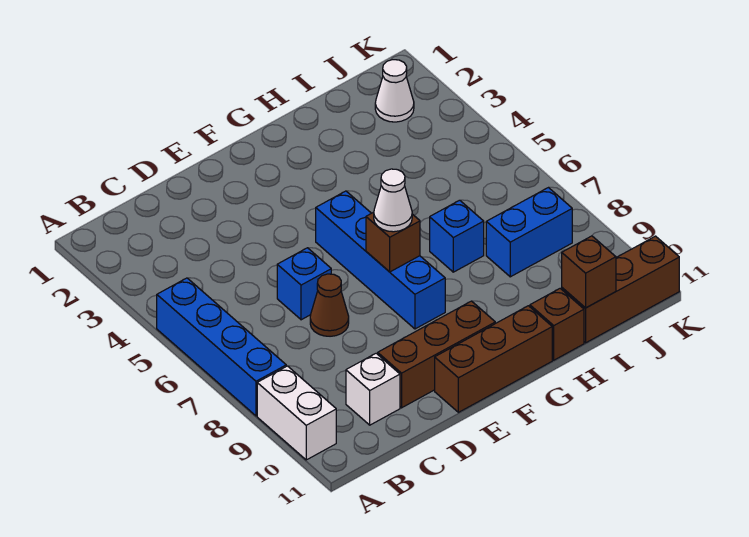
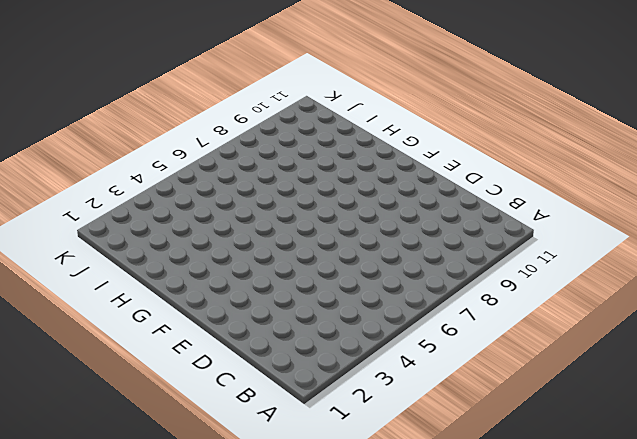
none -> blue brick A5:A8 level 1
none -> white brick A9:A10 level 1
none -> white brick C10 level 1

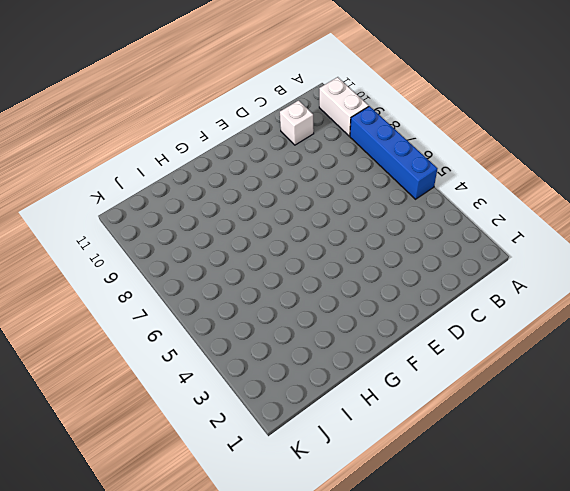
none -> blue brick D6 level 1
none -> brown cone D7 level 1
none -> brown brick D10:F10 level 1

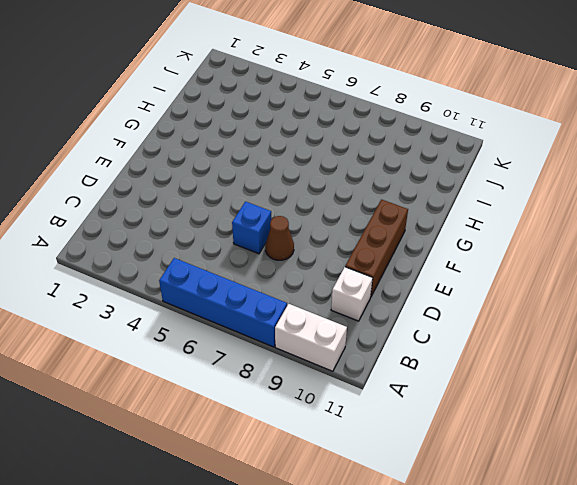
none -> brown brick E11:G11 level 1
none -> blue brick F5:F8 level 1
none -> blue brick H7 level 1

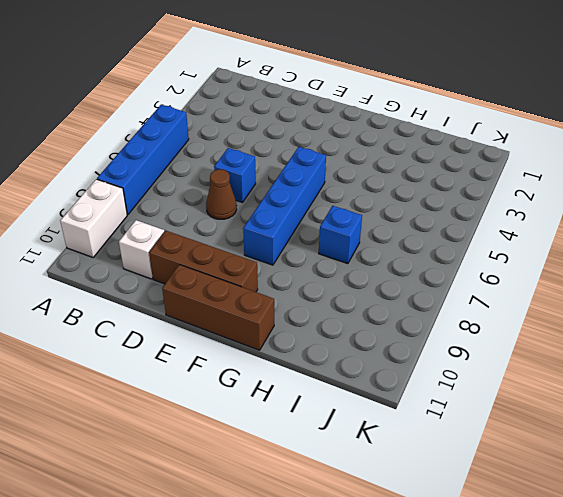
none -> brown brick H11 level 1
none -> blue brick I8:J8 level 1
none -> brown brick I11:K11 level 1

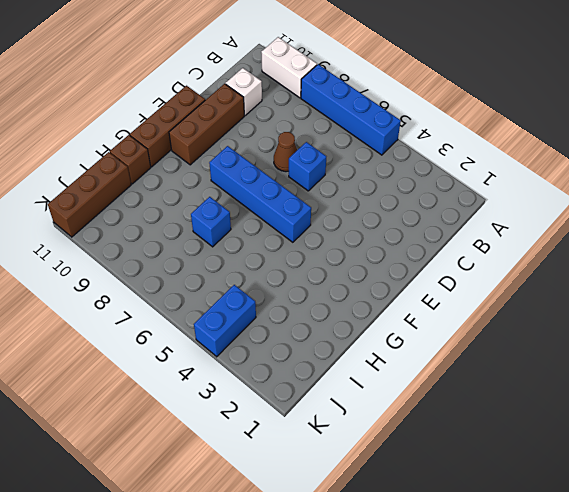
blue brick J4:K4 level 1 -> blue brick I8:J8 level 1
none -> white cone J2 level 1
none -> brown brick F7 level 2
none -> brown brick I11 level 2

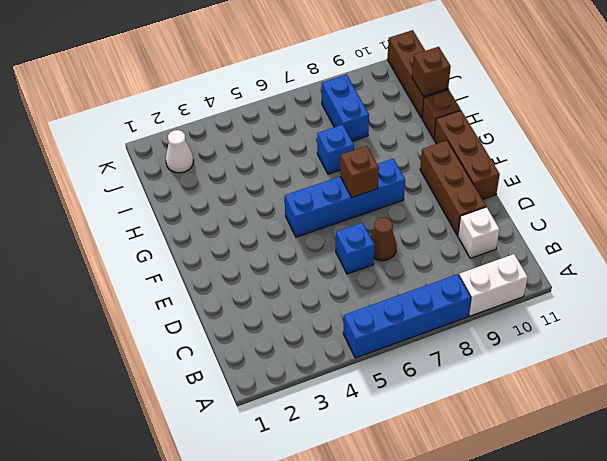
none -> white cone F7 level 3

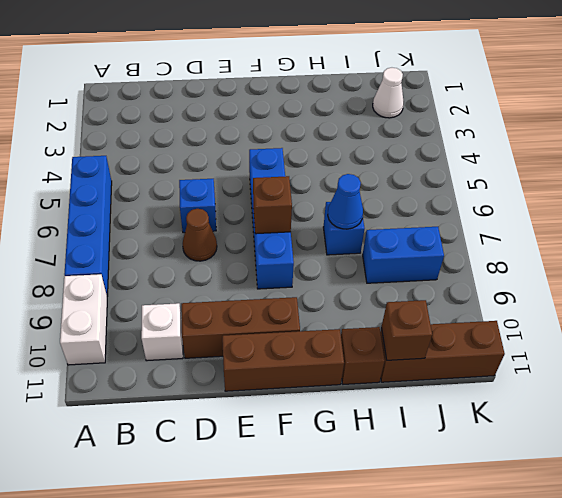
blue cone H7 level 2 -> none
none -> white cone F7 level 3

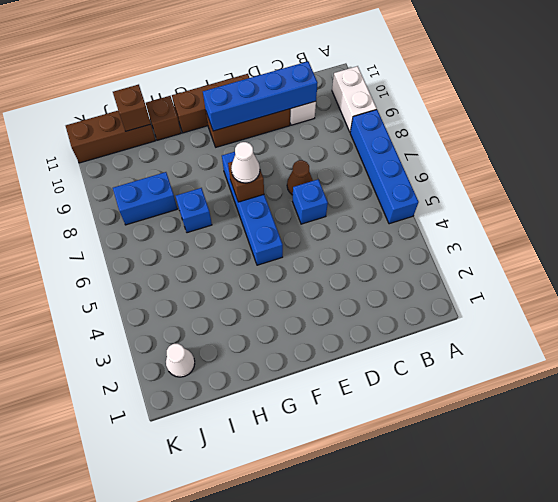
blue brick C10:F10 level 2 -> none

